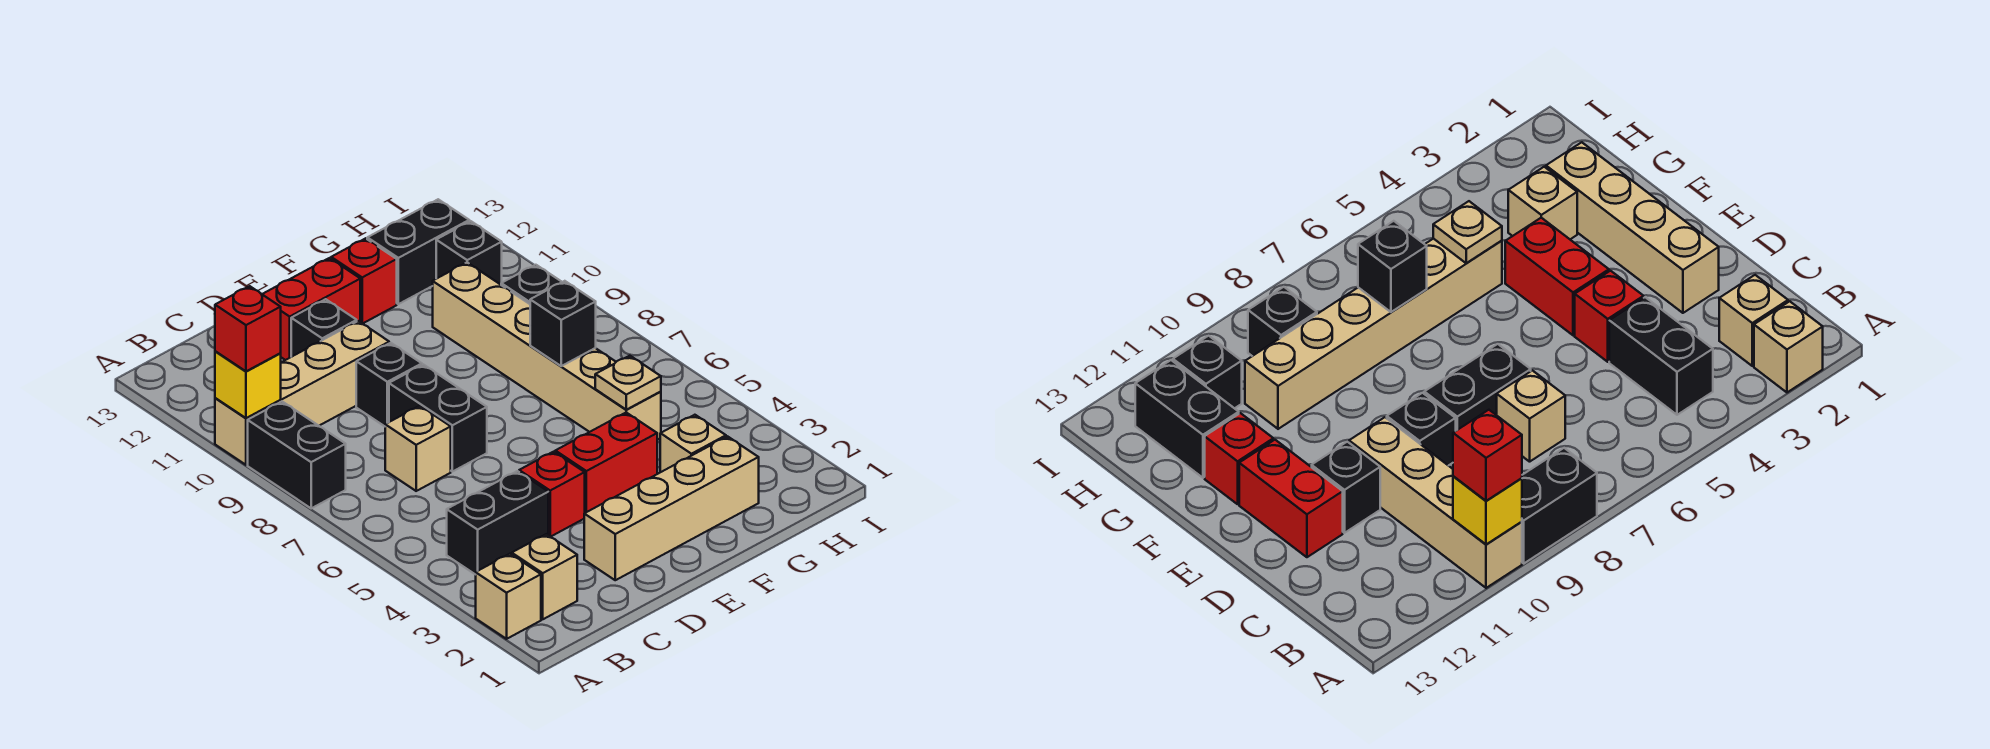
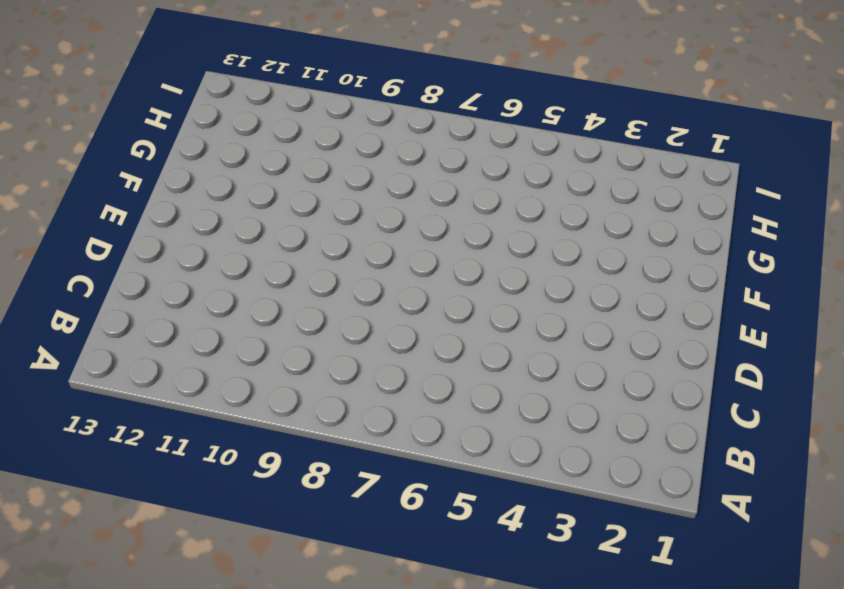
none -> tan brick A2 level 1
none -> black brick A8:A9 level 1
none -> tan brick A10:D10 level 1

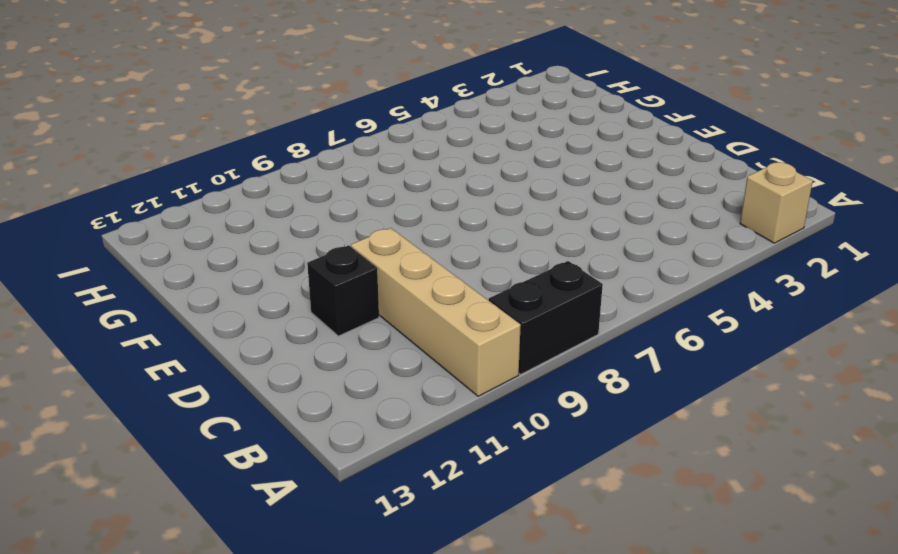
none -> tan brick B2 level 1
none -> black brick B4:C4 level 1
none -> tan brick C7 level 1

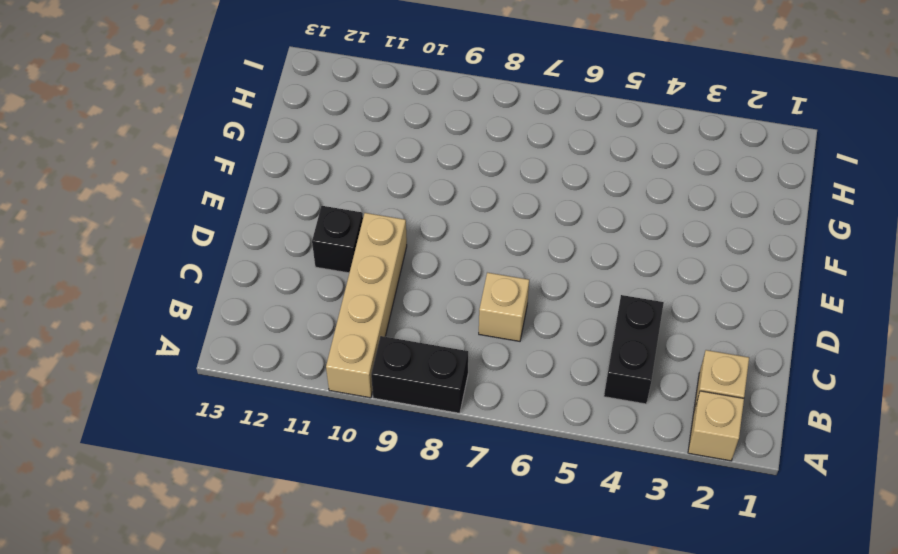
none -> tan brick D2:G2 level 1
none -> red brick D4 level 1
none -> black brick D7:D8 level 1

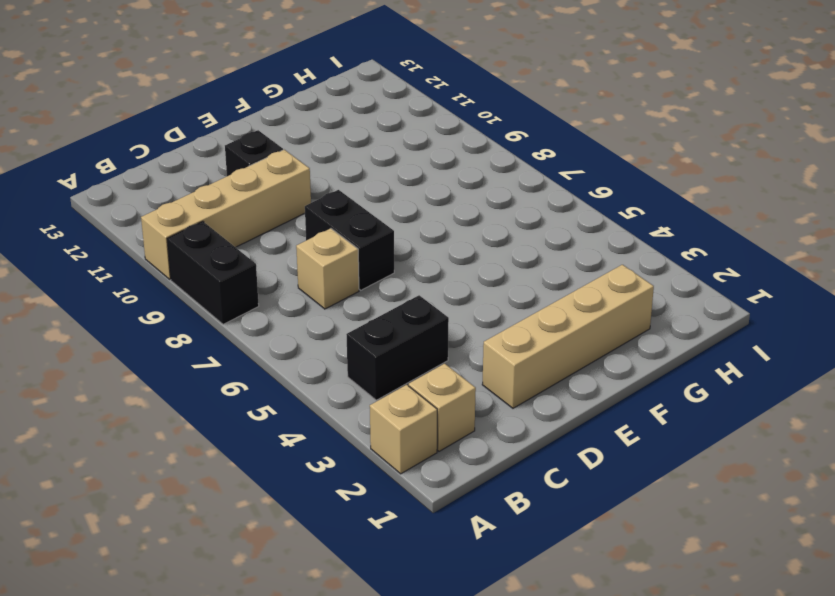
none -> red brick D4 level 1
none -> black brick D9 level 1
none -> red brick D12:E12 level 1

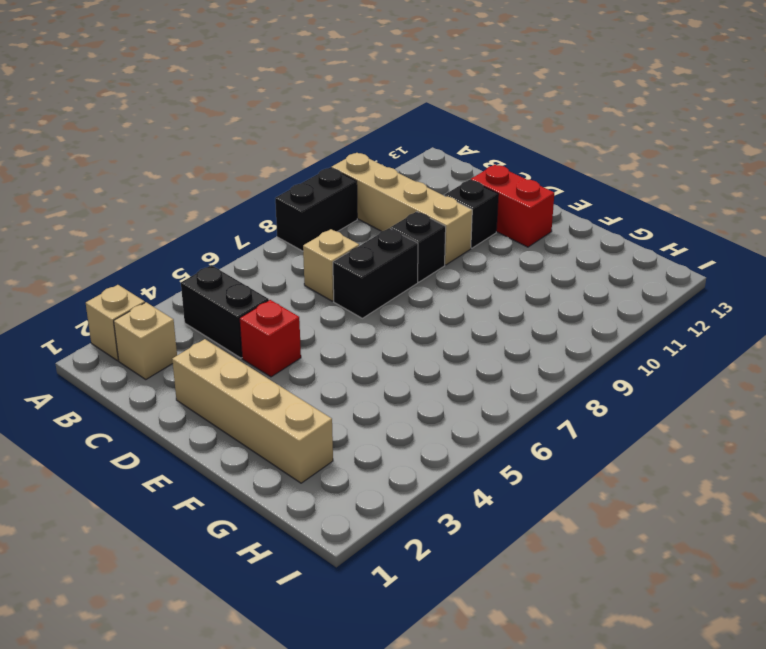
none -> red brick E4:F4 level 1
none -> red brick F12 level 1
none -> tan brick G3 level 1

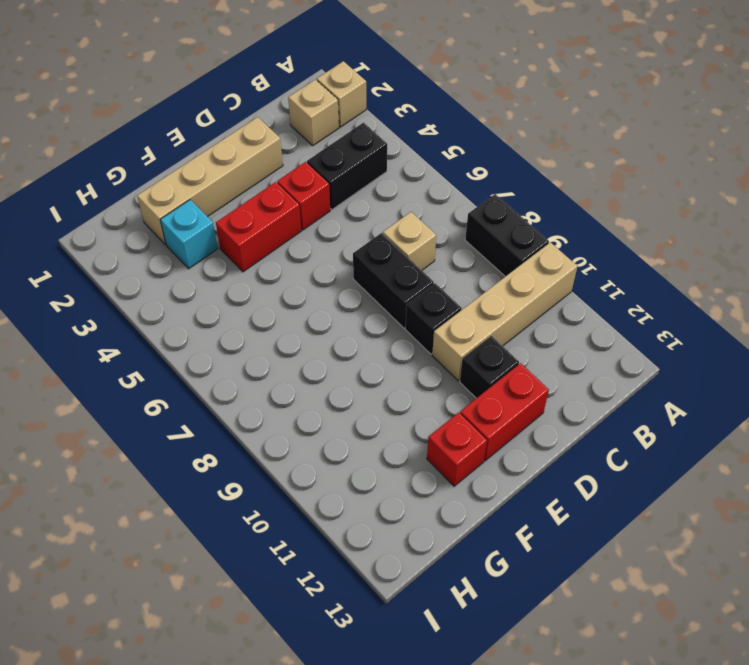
cyan brick G3 level 1 -> tan brick G3 level 1
none -> tan brick G5:G10 level 1
none -> black brick G12:H12 level 1
none -> black brick H9 level 1

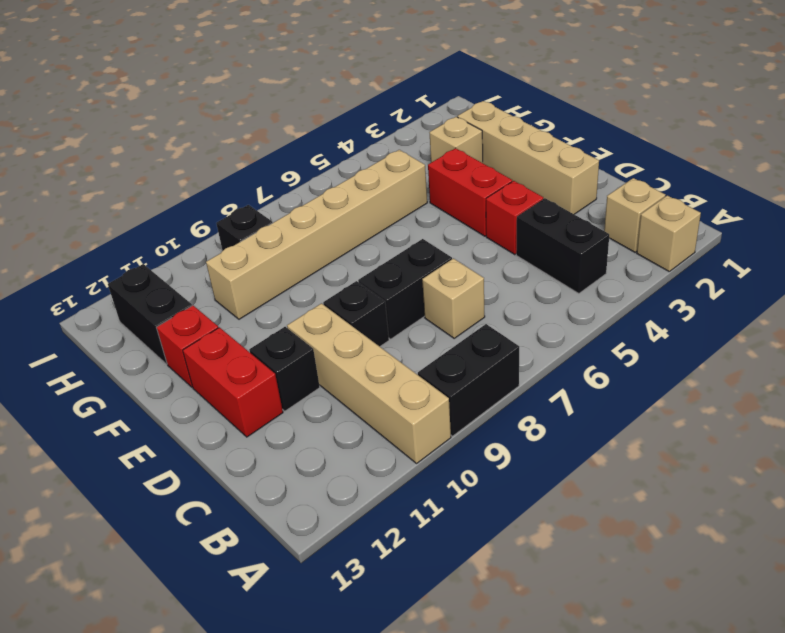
none -> black brick H11 level 1
none -> yellow brick A10 level 2
none -> tan plate G5 level 2

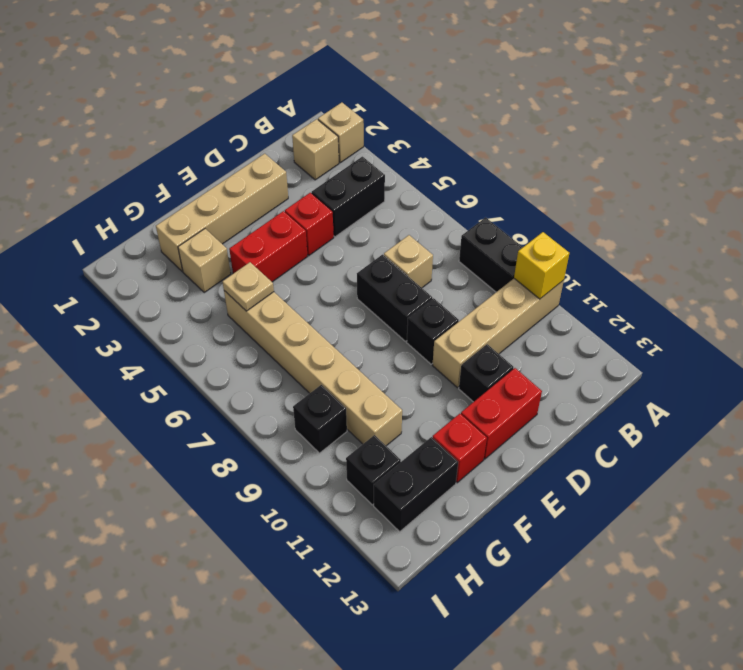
none -> black brick G7 level 2
none -> red brick A10 level 3

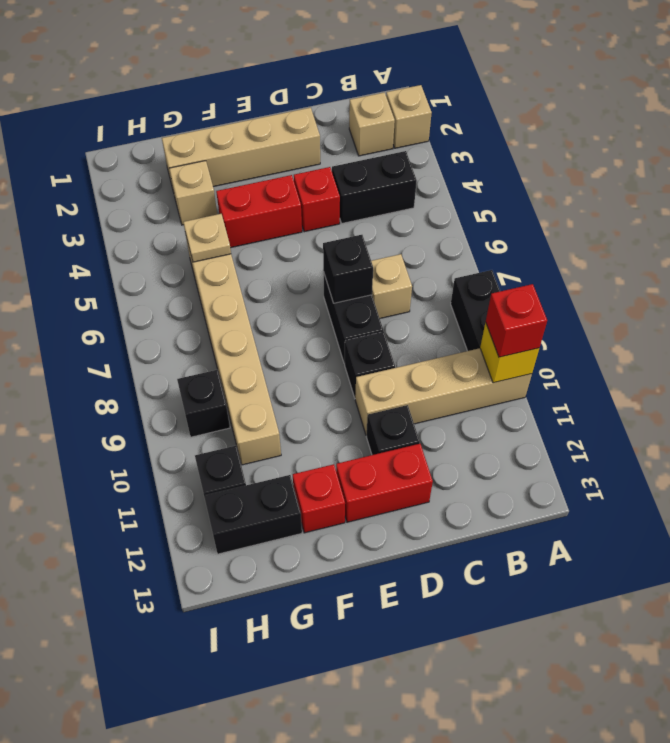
black brick D7 level 2 -> black brick G7 level 2

